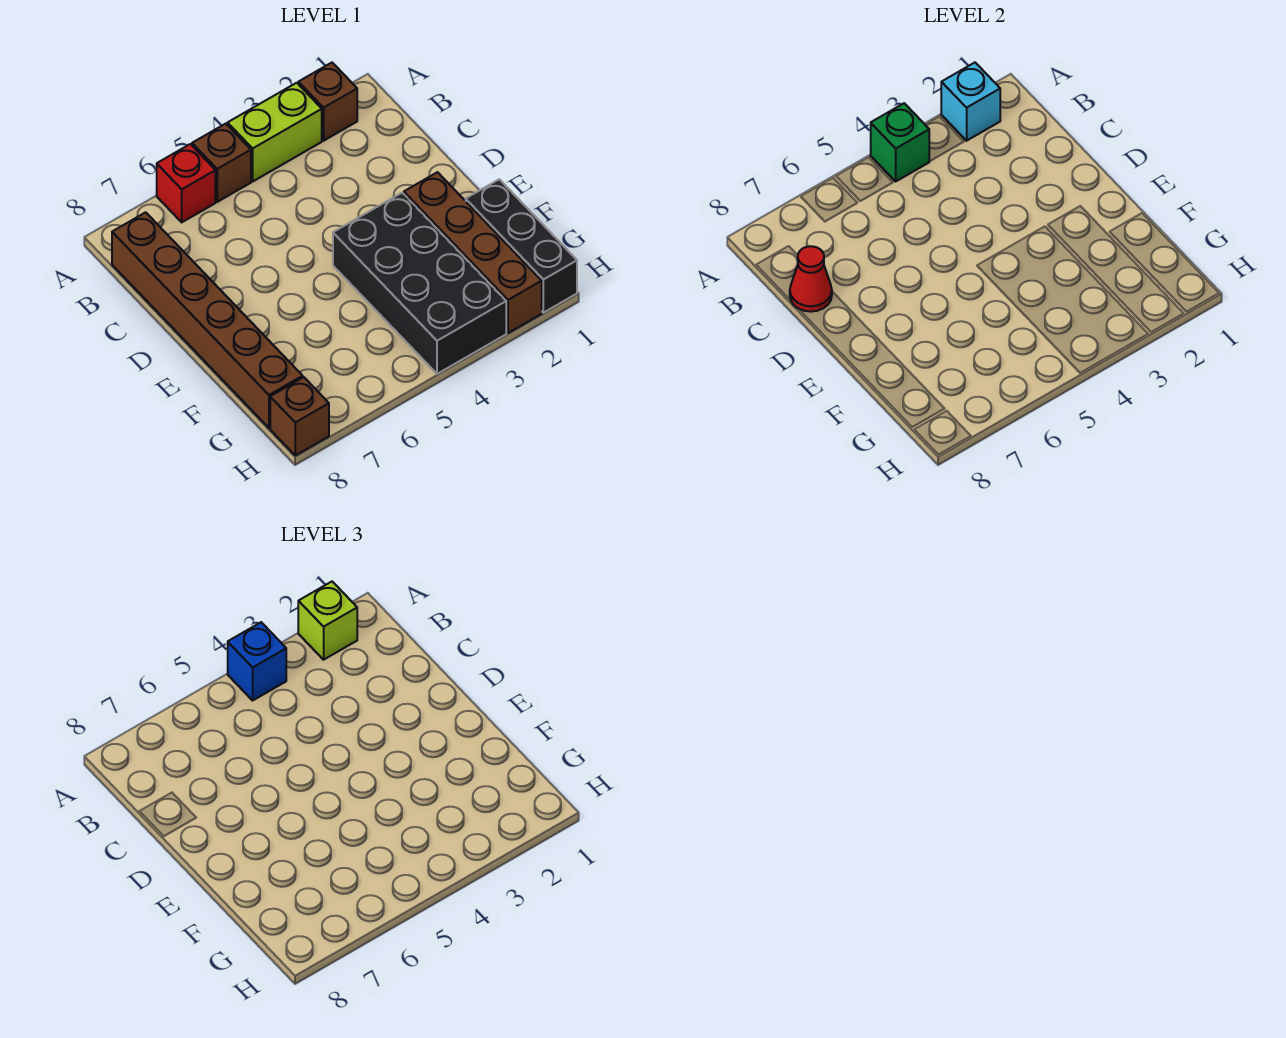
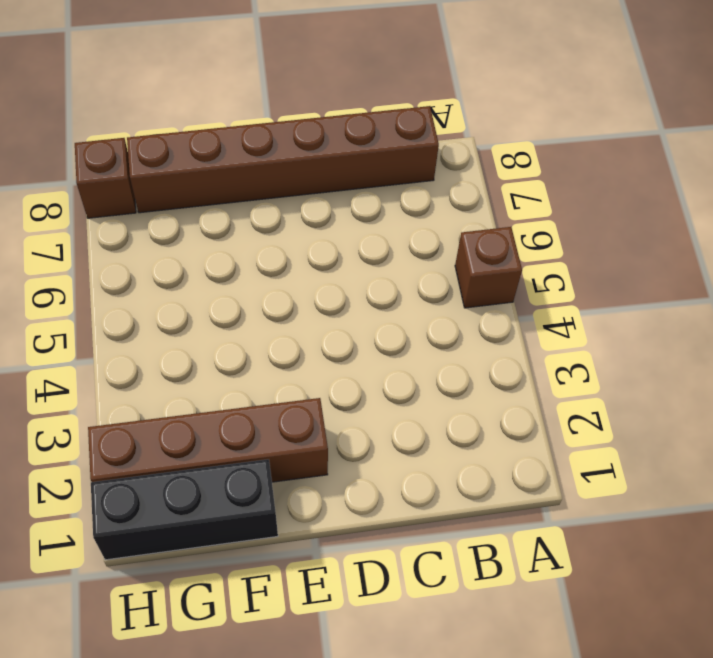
none -> brown brick A2 level 1
none -> lime brick A3:A4 level 1
none -> red brick A6 level 1

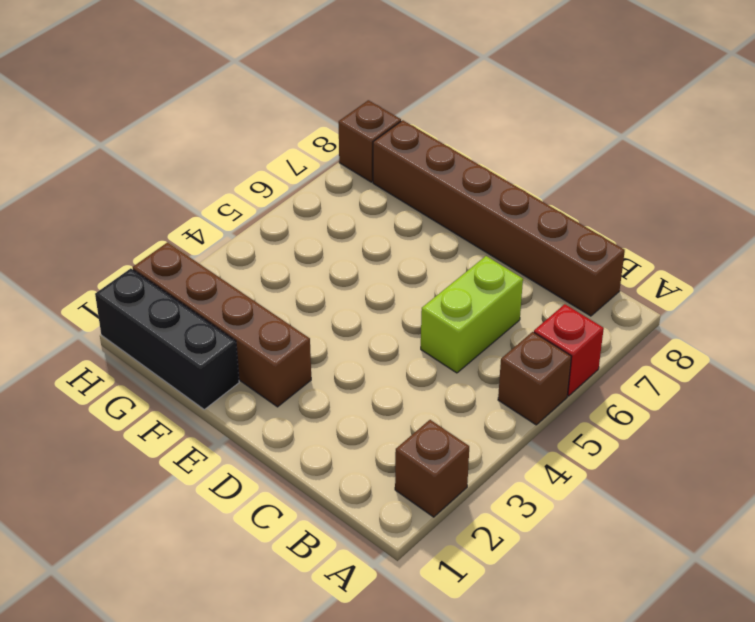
lime brick C5:C6 level 1 -> lime brick A3:A4 level 1
none -> black brick E3:H4 level 1
none -> cyan brick A2 level 2
none -> green brick A4 level 2

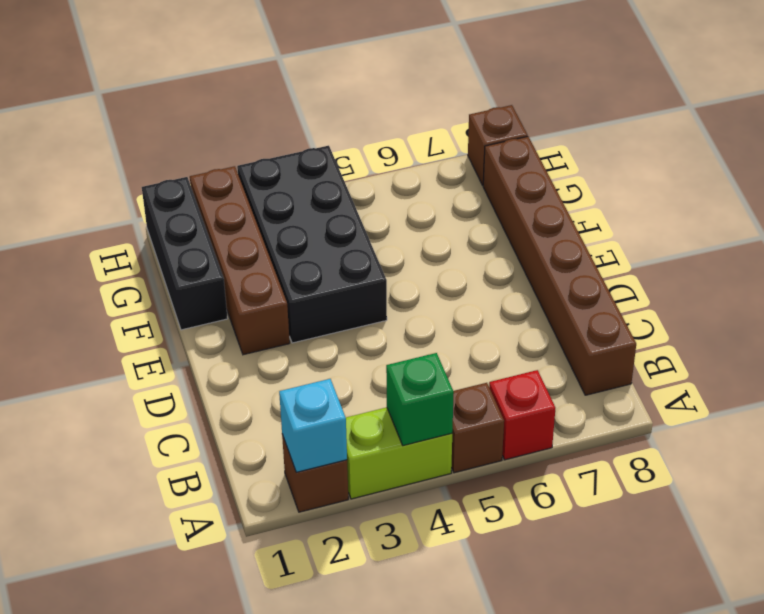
none -> red cone C8 level 2
none -> lime brick A2 level 3
none -> blue brick A4 level 3

